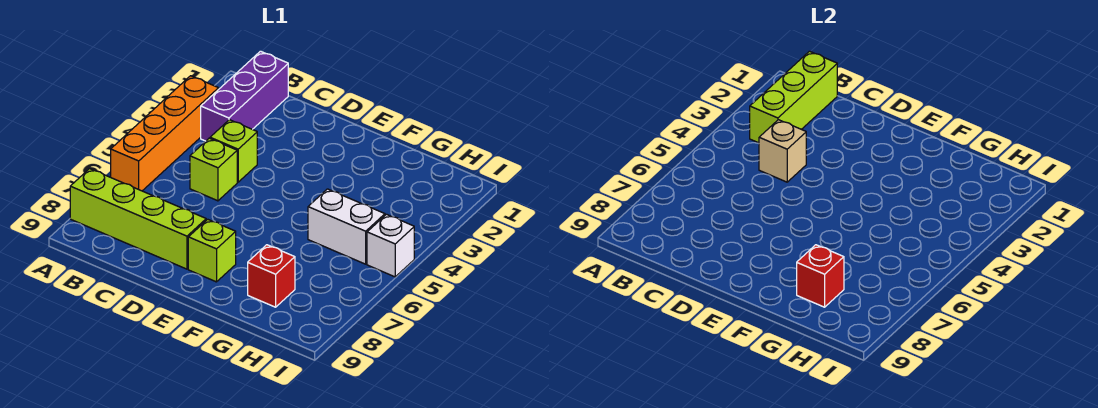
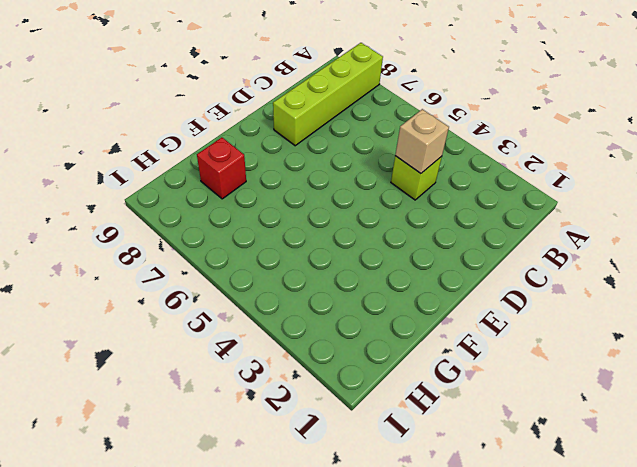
none -> orange brick A3:A6 level 1
none -> purple brick B1:B3 level 1
none -> lime brick C5 level 1

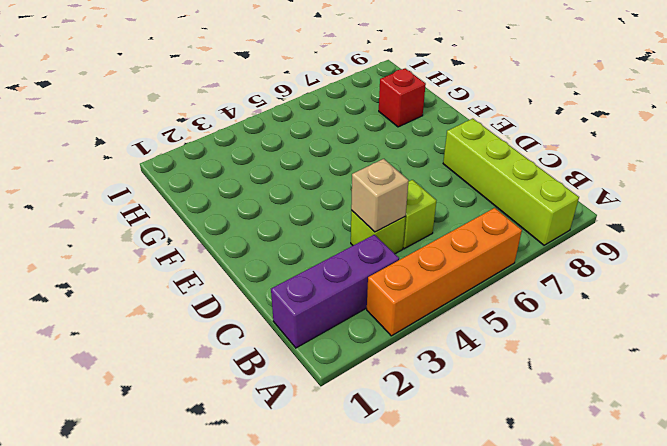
none -> lime brick E8 level 1
none -> white brick G5:H5 level 1
none -> white brick I5 level 1

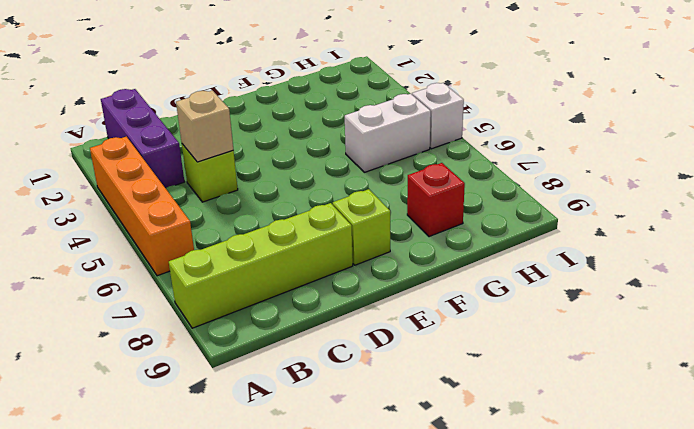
none -> lime brick C5 level 1
none -> lime brick B1:B3 level 2
none -> red brick G8 level 2

